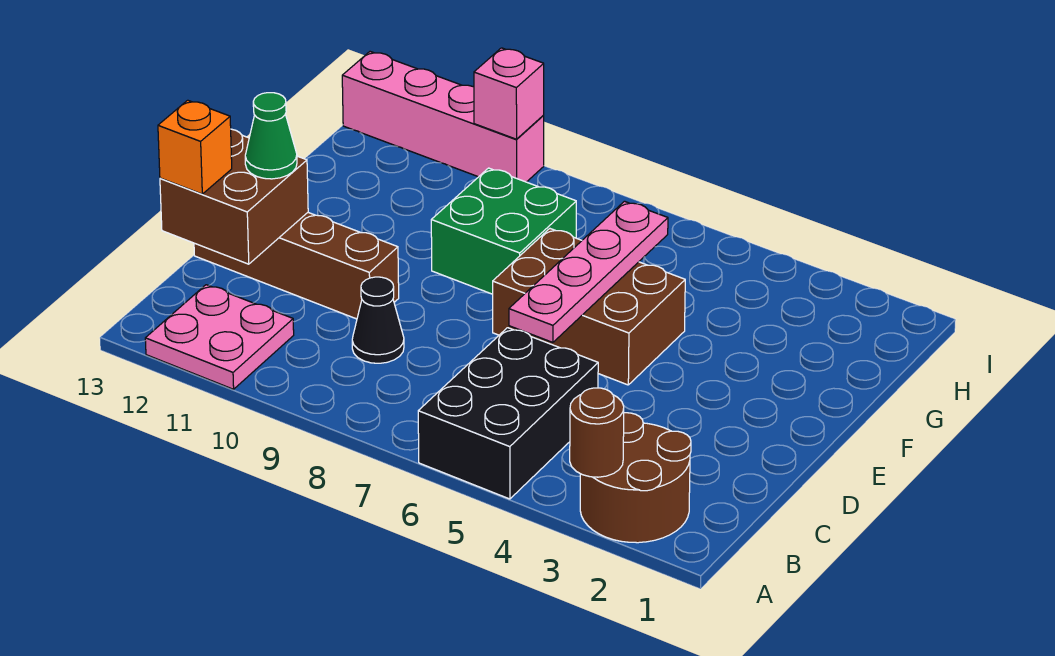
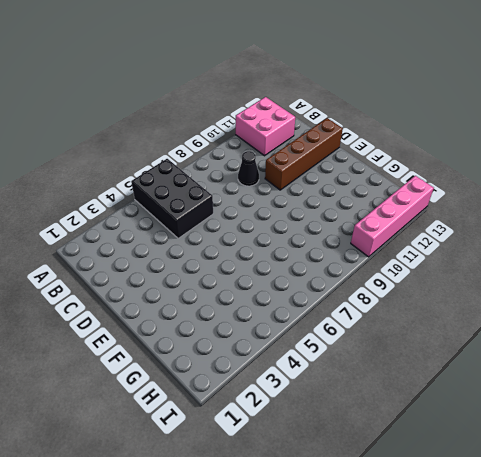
pink brick A11:B12 level 1 -> pink plate A11:B12 level 1
none -> brown round brick A2:B3 level 1
none -> brown brick E5:F7 level 1
none -> green brick F8:G9 level 1

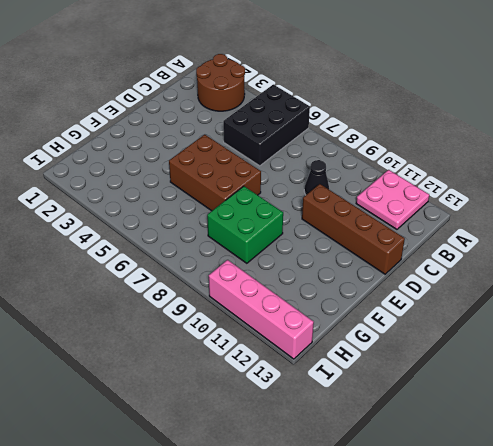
none -> brown round brick A3 level 2
none -> brown brick C12:D13 level 2
none -> pink plate D6:G6 level 2

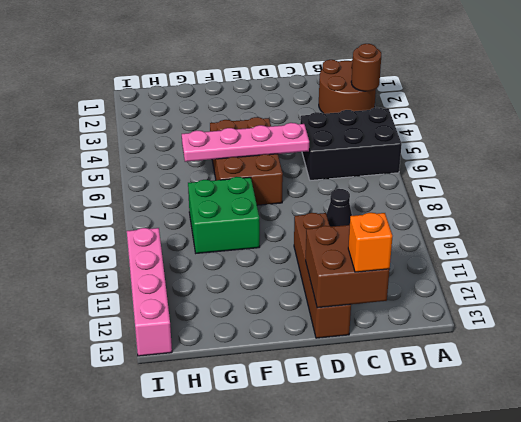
none -> pink plate A11:B12 level 1
none -> pink brick I10 level 2
none -> green cone D12 level 3

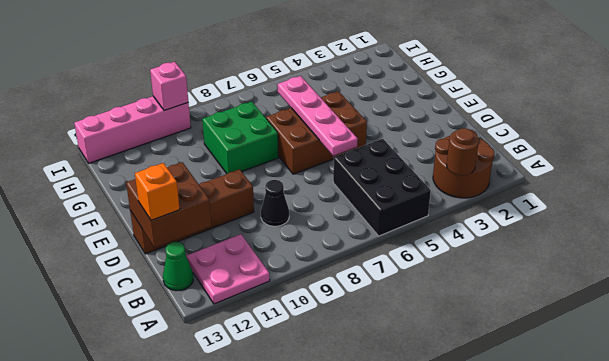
green cone B13 level 1 -> green cone D12 level 3

